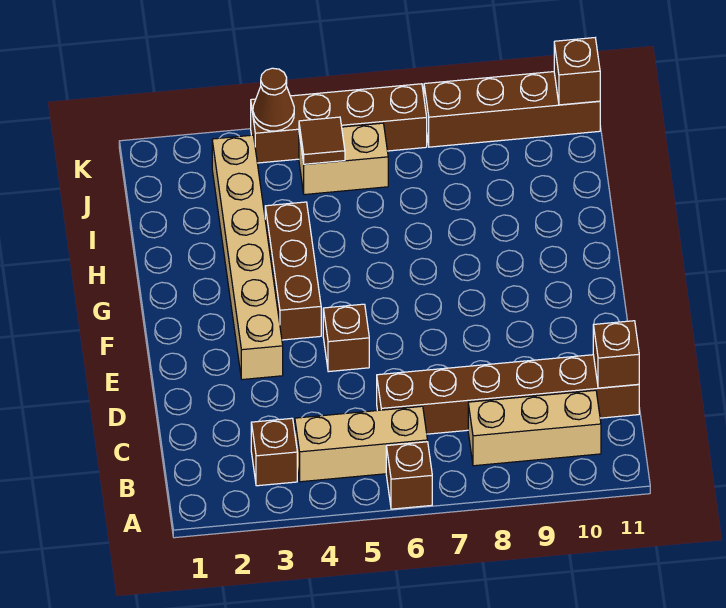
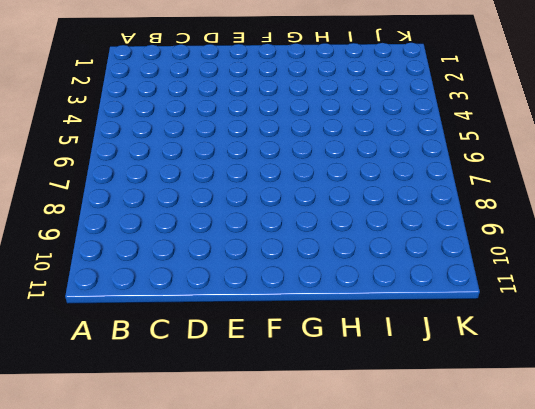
none -> brown brick A6 level 1
none -> brown brick B3 level 1
none -> tan brick B4:B6 level 1

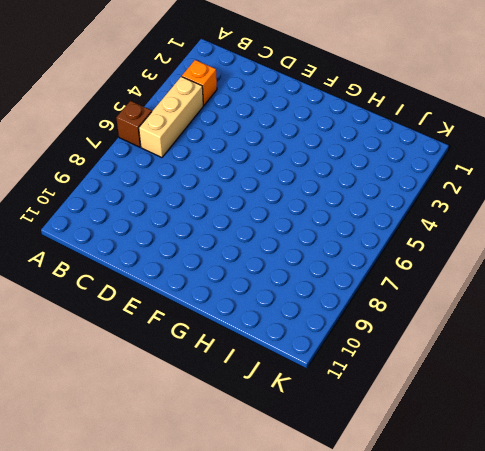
orange brick B3 level 1 -> brown brick B3 level 1
none -> tan brick B8:B10 level 1
none -> brown brick C6:C11 level 1
none -> tan brick E3:J3 level 1

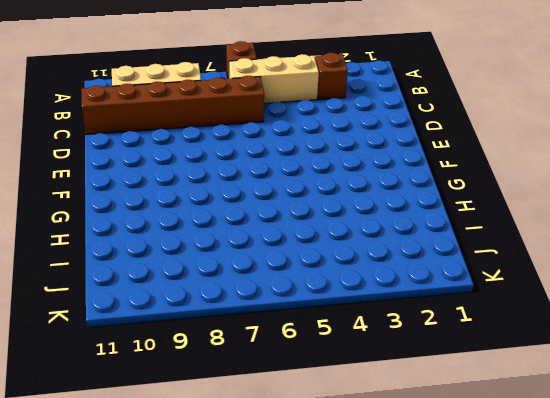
none -> tan brick E3:J3 level 1
none -> brown brick E5 level 1
none -> brown brick F4:H4 level 1

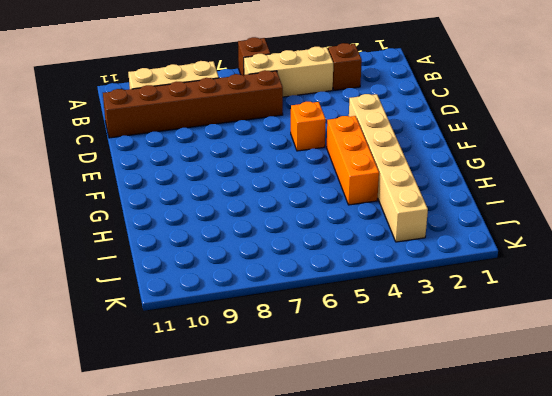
orange brick E5 level 1 -> brown brick E5 level 1
orange brick F4:H4 level 1 -> brown brick F4:H4 level 1
none -> tan brick J5:J6 level 1
none -> brown brick K4:K7 level 1
none -> brown brick K8:K11 level 1

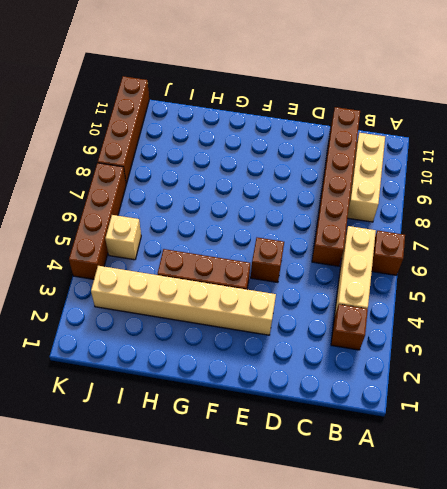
tan brick J5 level 1 -> tan brick J5:J6 level 1
none -> brown brick C11 level 2
none -> brown tile J5 level 2
none -> brown cone K4 level 2

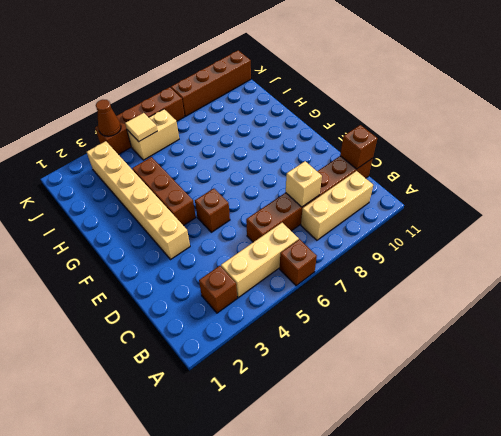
tan brick C8 level 2 -> none
tan tile J5 level 2 -> brown tile J5 level 2
none -> brown brick K11 level 2

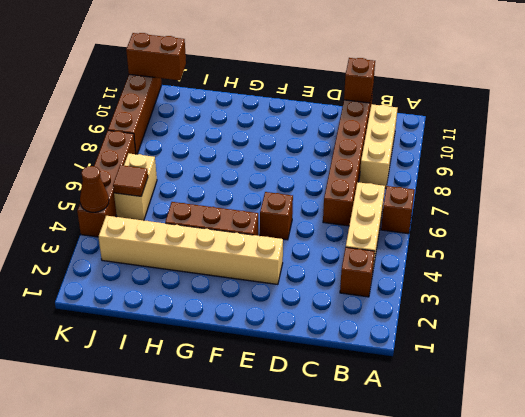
brown brick J11:K11 level 2 -> brown brick K11 level 2

